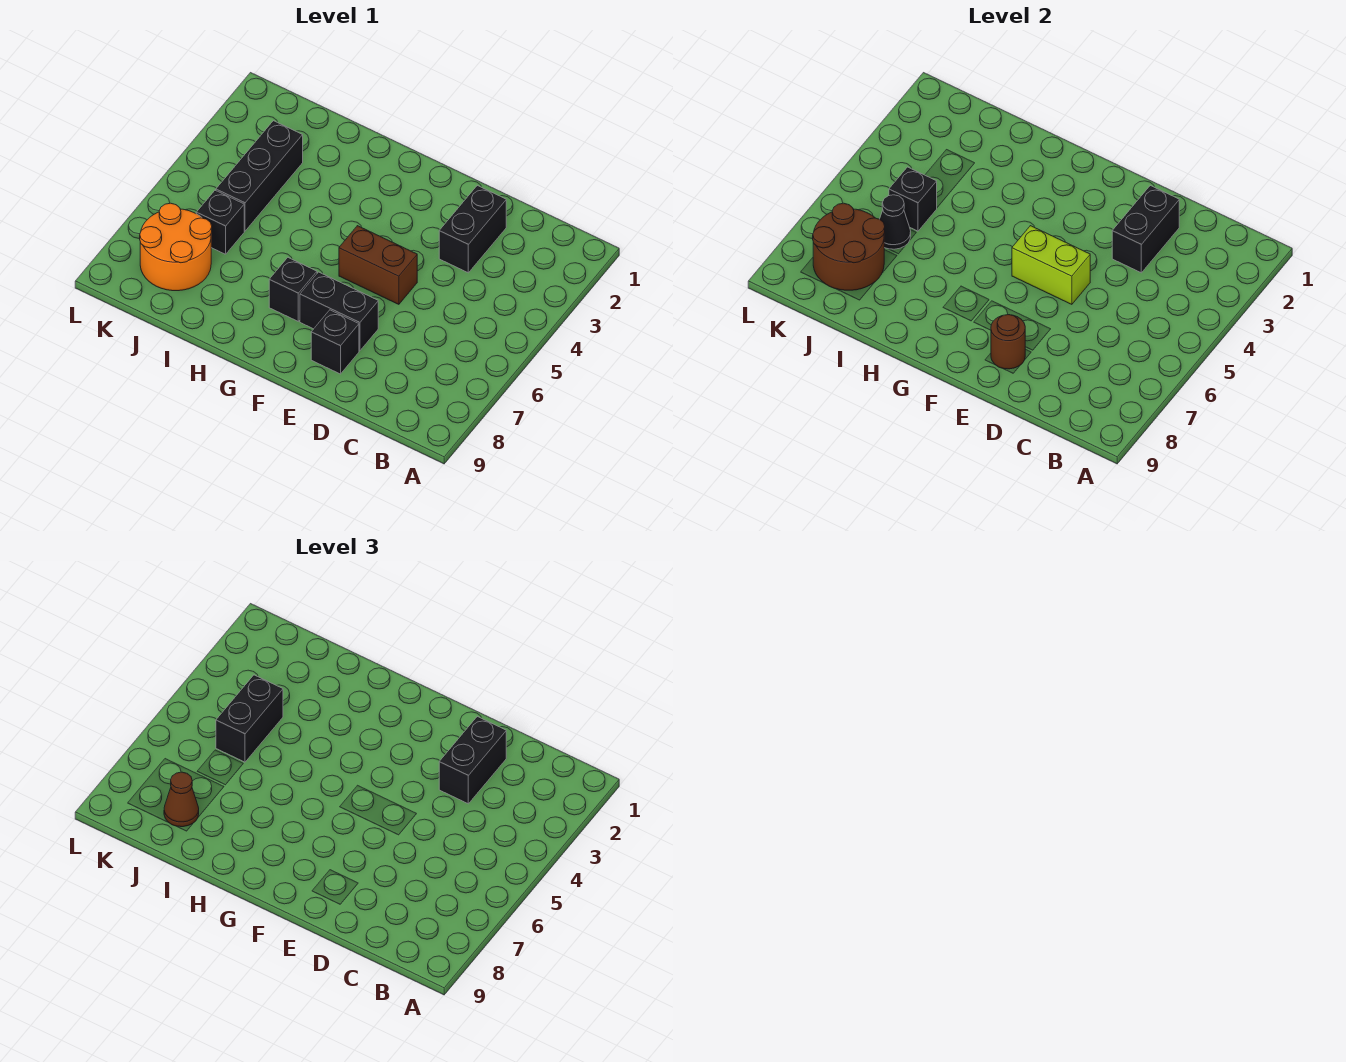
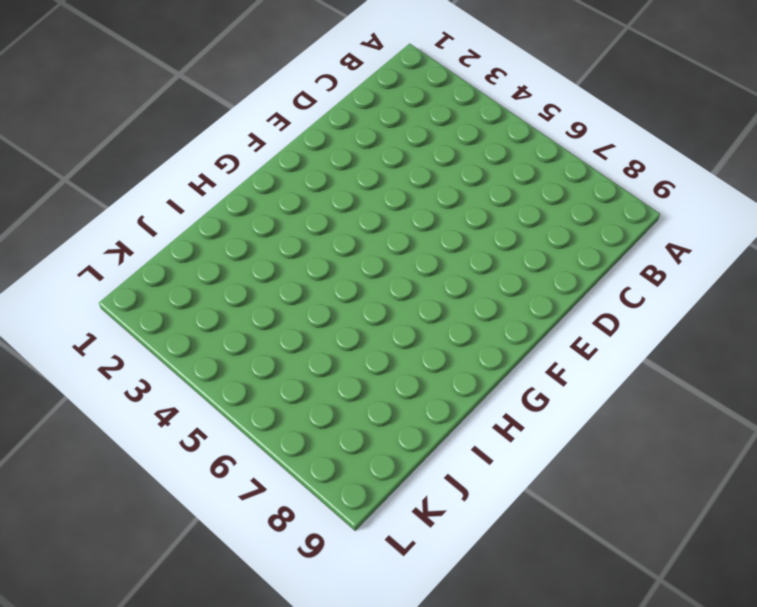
none -> black brick D2:D3 level 1
none -> brown brick E5:F5 level 1
none -> black brick E7:F7 level 1

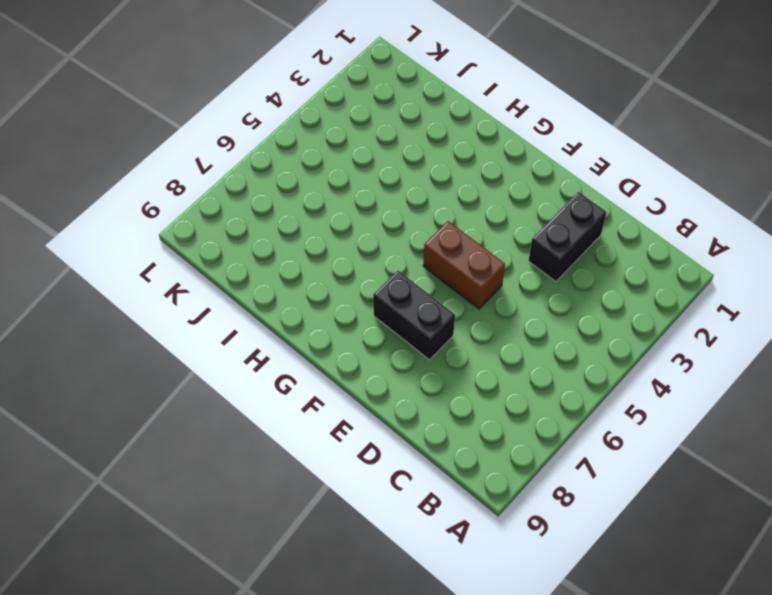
none -> black brick E8 level 1
none -> black brick G7 level 1
none -> black brick J3:J5 level 1

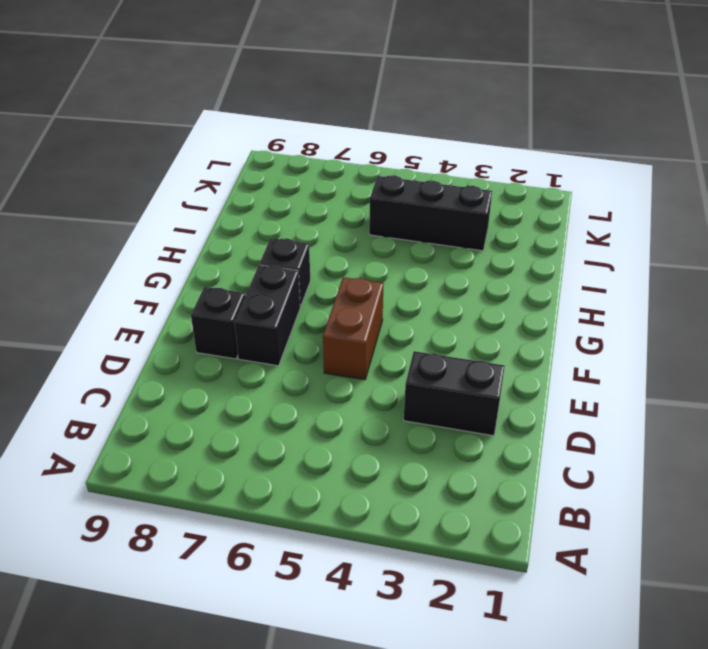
none -> black brick J6 level 1
none -> orange round brick J7:K8 level 1
none -> black brick D2:D3 level 2

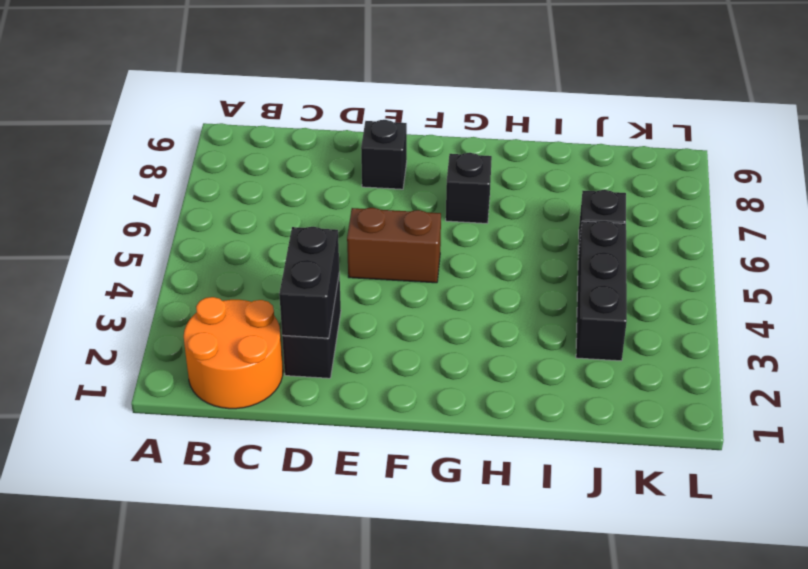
orange round brick B1:C2 level 1 -> orange round brick J7:K8 level 1
none -> black brick E7:F7 level 1
none -> lime brick E5:F5 level 2
none -> brown round brick E8 level 2

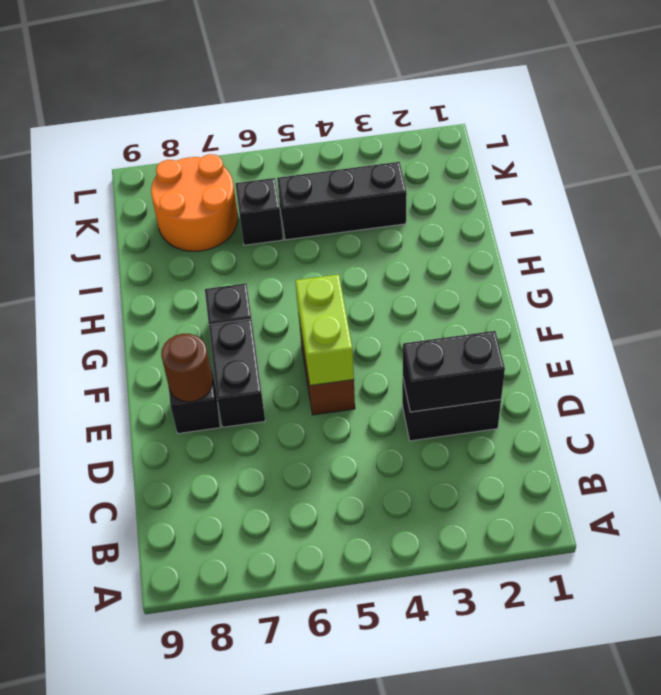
none -> black brick J5 level 2
none -> black cone J6 level 2
none -> brown round brick J7:K8 level 2

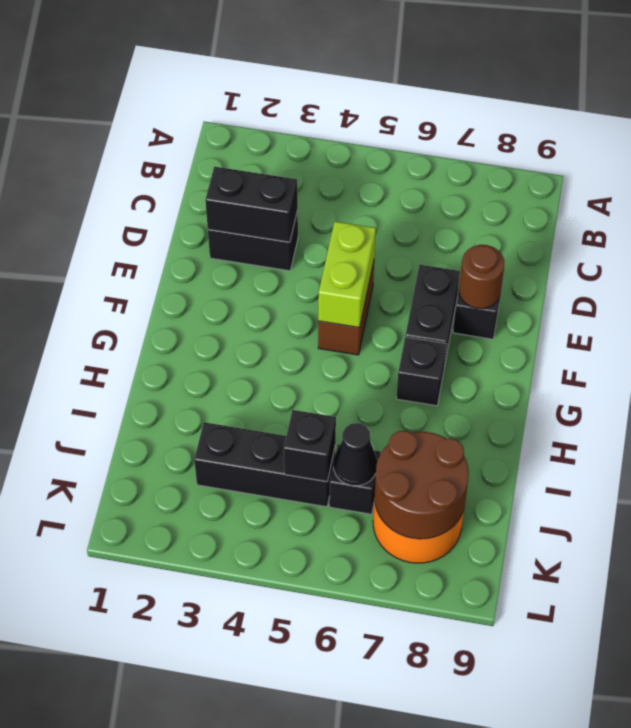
none -> black brick D2:D3 level 3
none -> black brick J4:J5 level 3
none -> brown cone J8 level 3

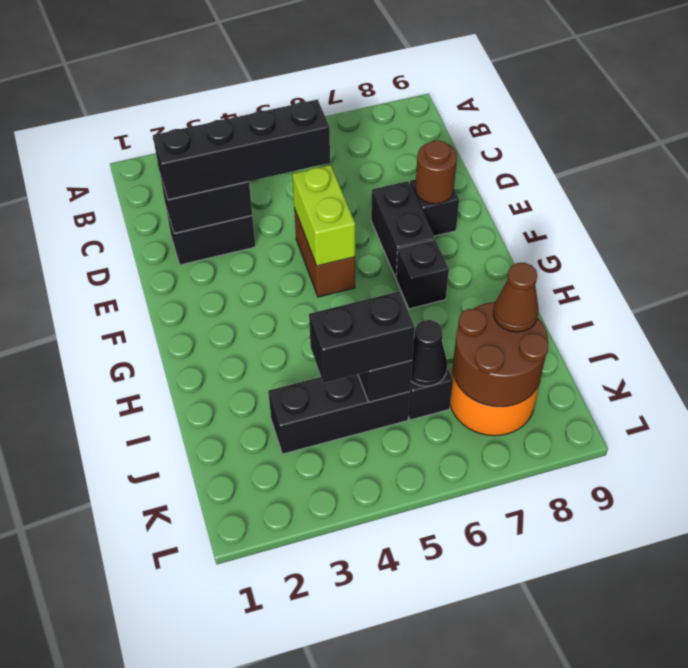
black brick D2:D5 level 3 -> black brick D2:D3 level 3

